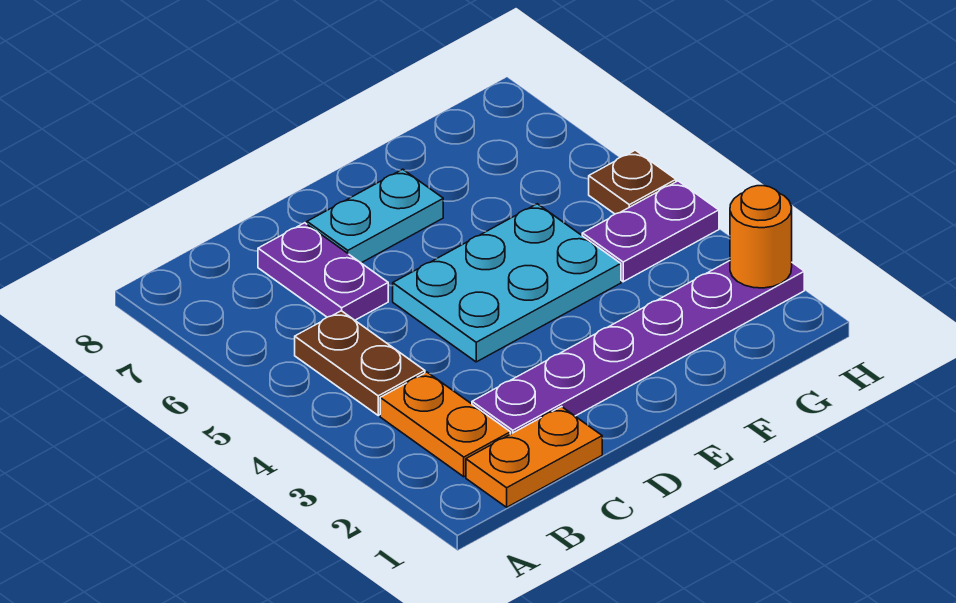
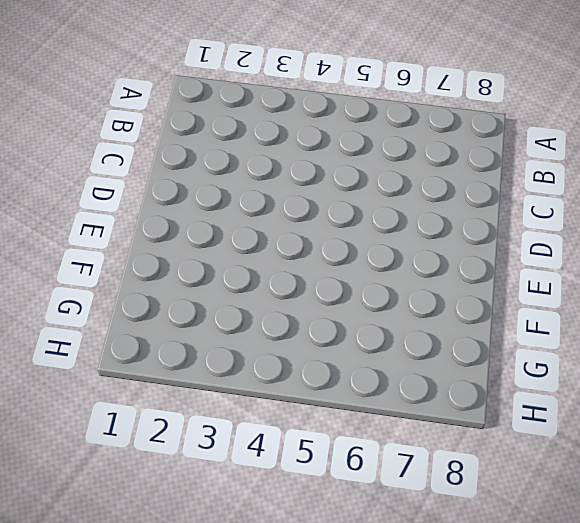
none -> orange plate B1:C1 level 1
none -> orange plate B2:B3 level 1

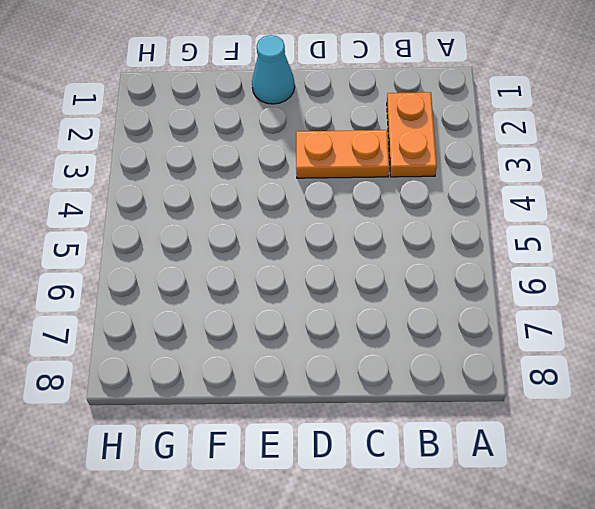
orange plate C3:D3 level 1 -> orange plate B1:C1 level 1
cyan cone E1 level 1 -> none
none -> brown plate B4:B5 level 1
none -> purple plate C2:H2 level 1

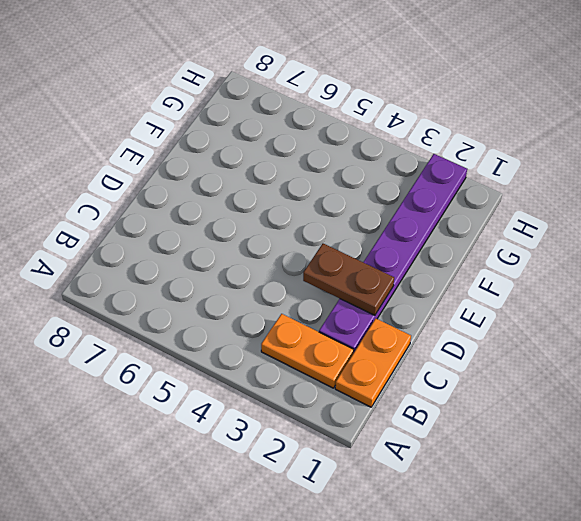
brown plate D2:D3 level 2 -> brown plate B4:B5 level 1
none -> purple plate C6:C7 level 1
none -> cyan plate D4:F5 level 1

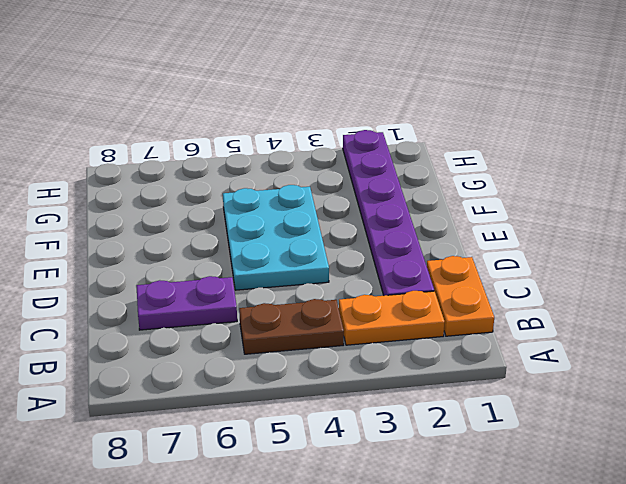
none -> cyan plate D7:E7 level 1
none -> purple plate G4:H4 level 1

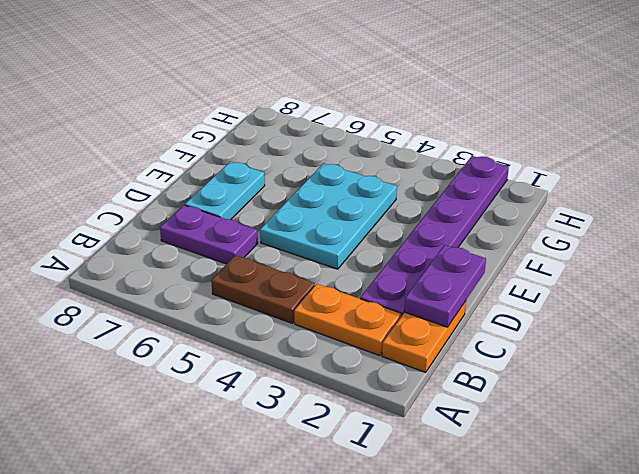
purple plate C1:D1 level 2 -> purple plate G4:H4 level 1
none -> brown plate H5 level 1
none -> orange round brick H2 level 2

